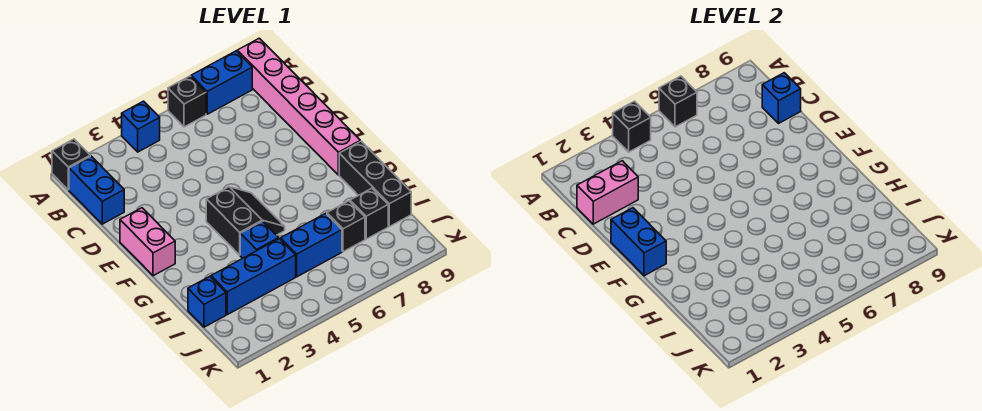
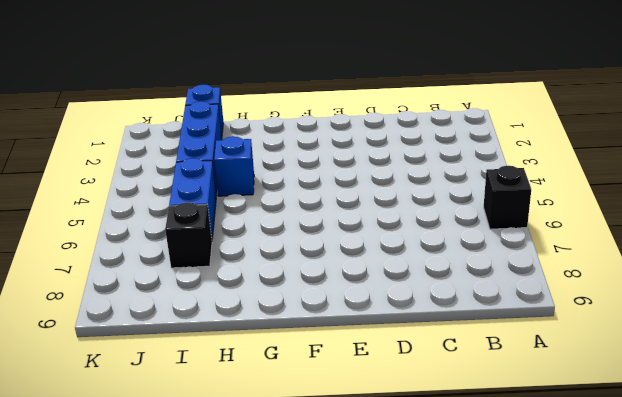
none -> black brick A1 level 1
none -> blue brick A4 level 1
none -> blue brick A7:A8 level 1

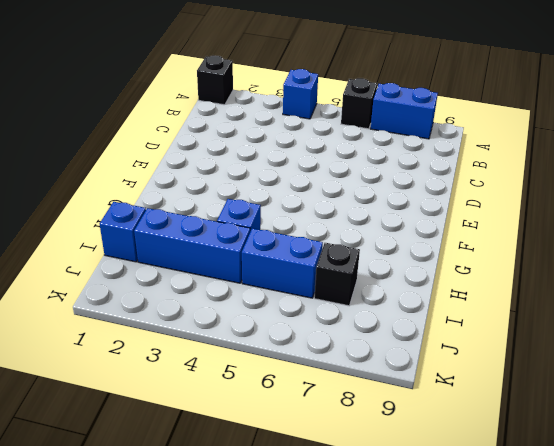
none -> pink brick A9:F9 level 1
none -> blue brick B1:C1 level 1
none -> pink brick E1:F1 level 1

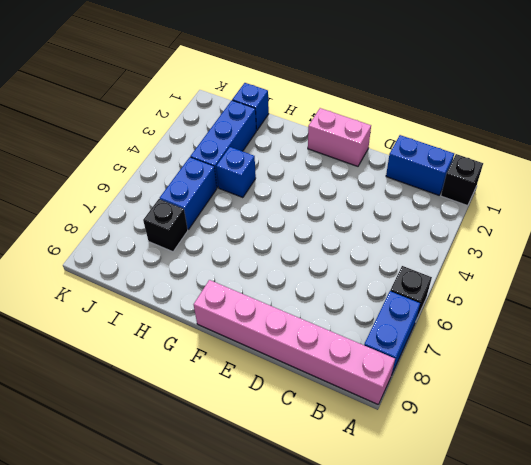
none -> blue brick A4 level 1
none -> black slope F4:G5 level 1 top 4
none -> black brick G9:I9 level 1

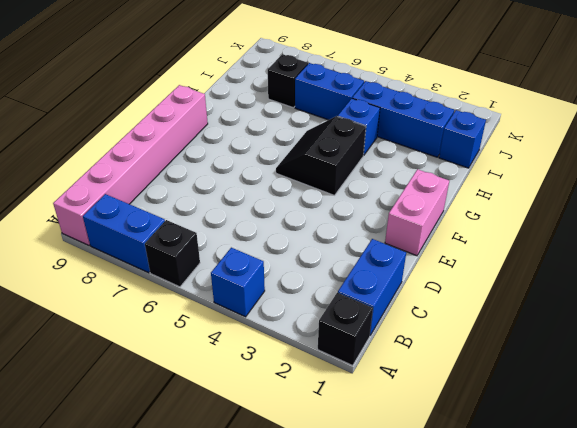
none -> black brick G9:I9 level 1
none -> black brick I8 level 1
none -> black brick A4 level 2

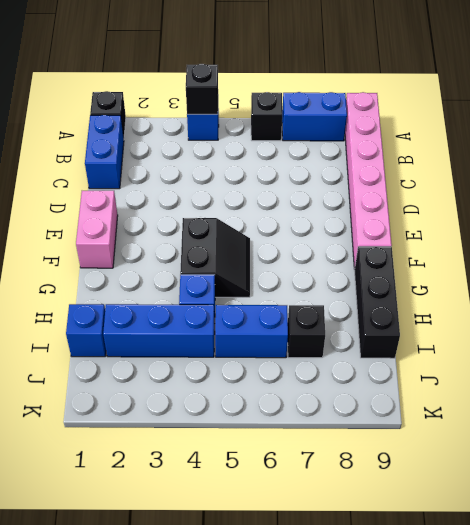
none -> black brick I8 level 1
none -> black brick A6 level 2
none -> pink brick C1:C2 level 2

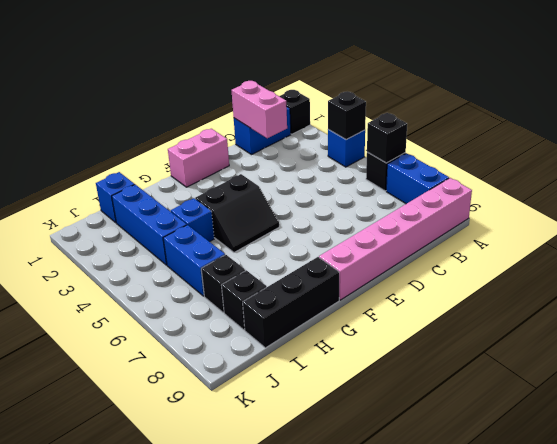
none -> blue brick C9 level 2
none -> blue brick E1:F1 level 2

